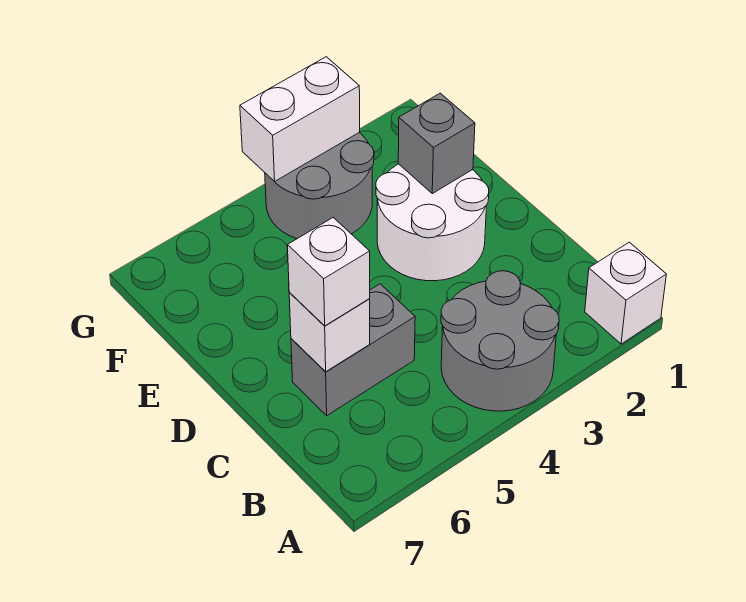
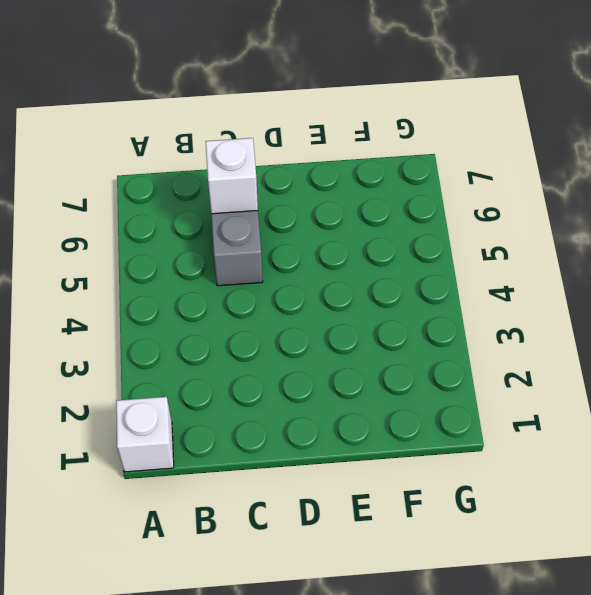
none -> grey round brick A3:B4 level 1
none -> white round brick D2:E3 level 1

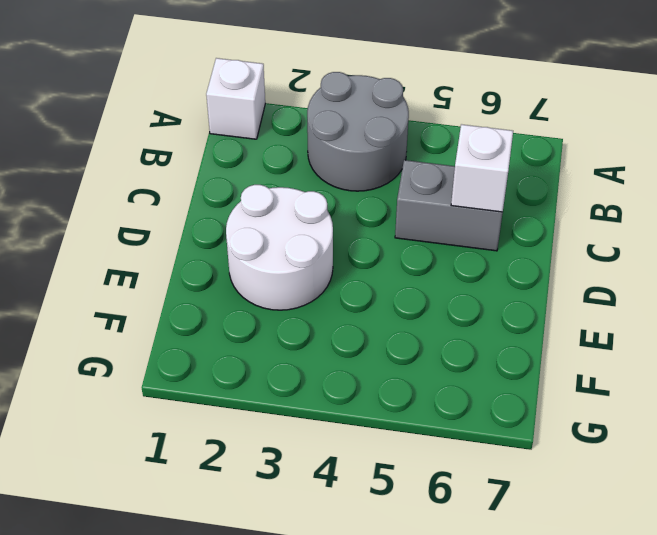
none -> grey round brick F3:G4 level 1
none -> grey brick E2 level 2

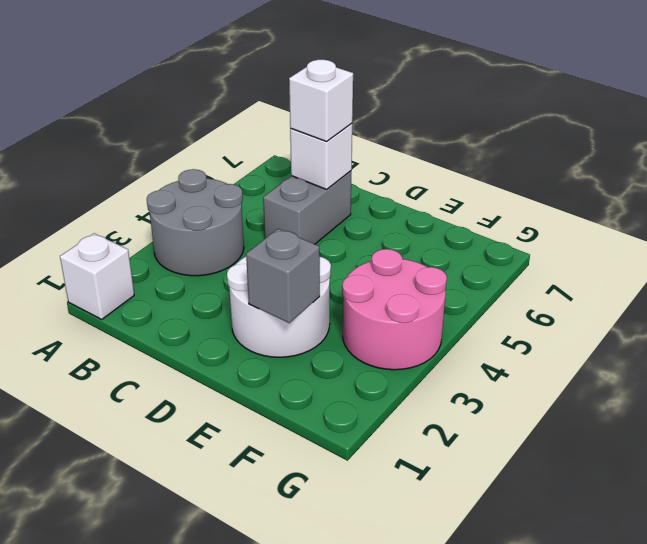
pink round brick F3:G4 level 1 -> grey round brick F3:G4 level 1
none -> white brick G3:G4 level 2

